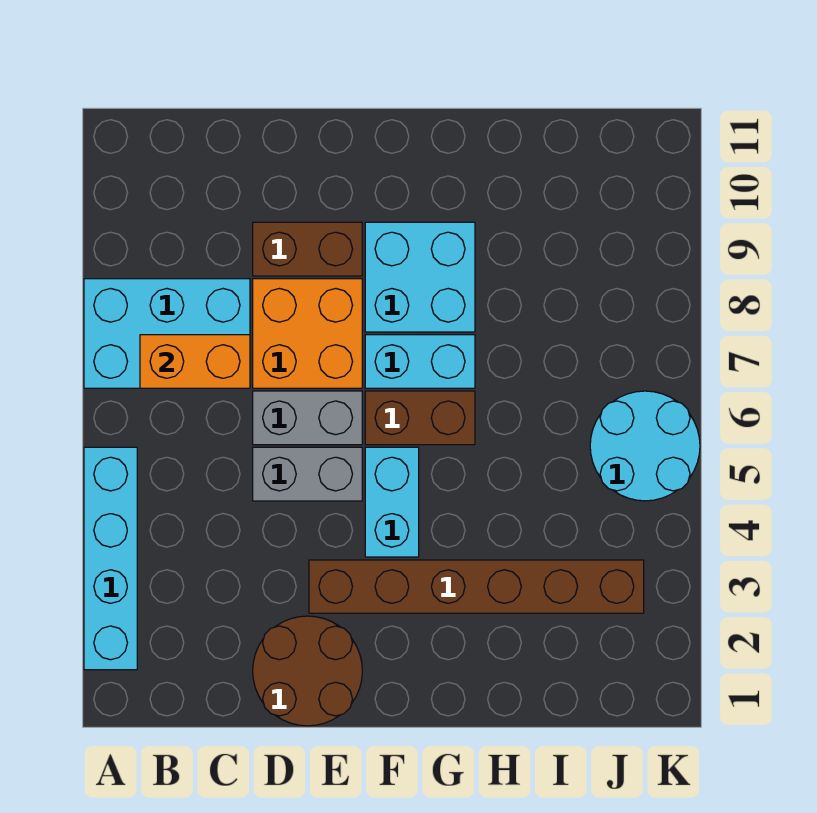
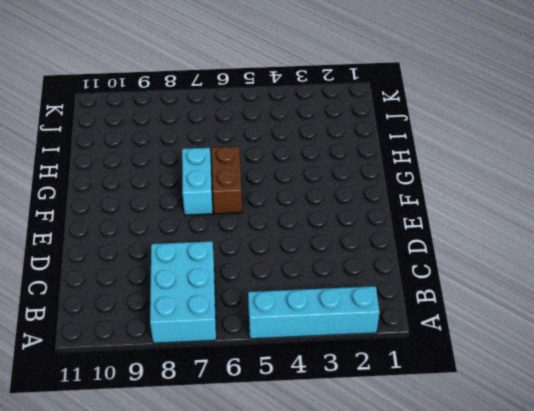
none -> brown round brick D1:E2 level 1
none -> grey brick D5:E5 level 1
none -> grey brick D6:E6 level 1

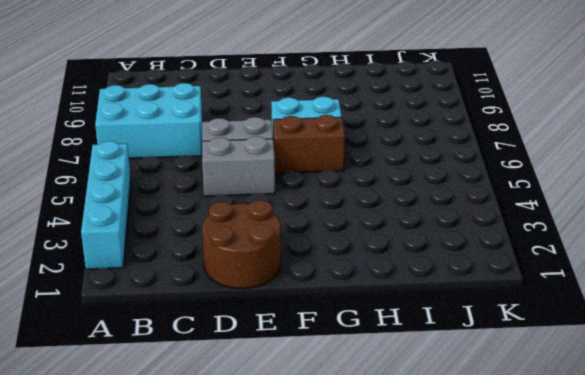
none -> orange brick D7:E8 level 1
none -> brown brick D9:E9 level 1
none -> brown brick E3:J3 level 1

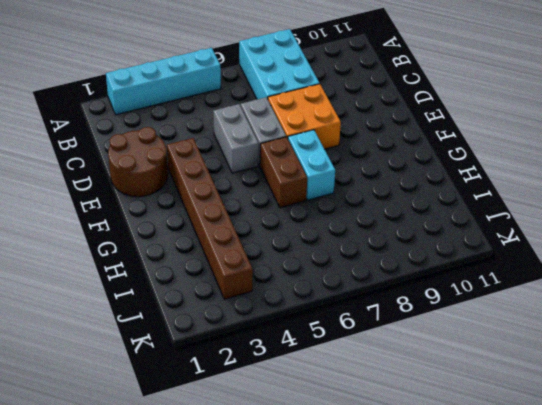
none -> brown brick D9:E9 level 1
none -> cyan brick F4:F5 level 1
none -> cyan brick F8:G9 level 1

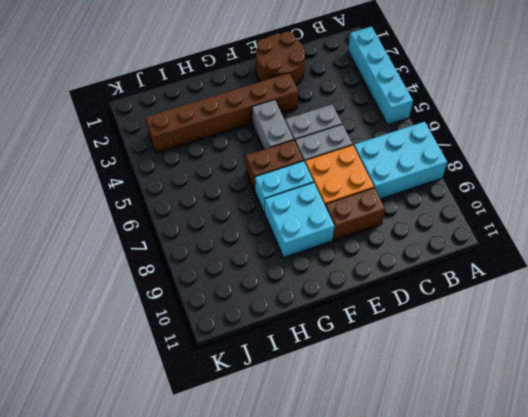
grey brick F4:F5 level 1 -> cyan brick F4:F5 level 1
none -> cyan round brick J5:K6 level 1
none -> orange brick B7:C7 level 2

